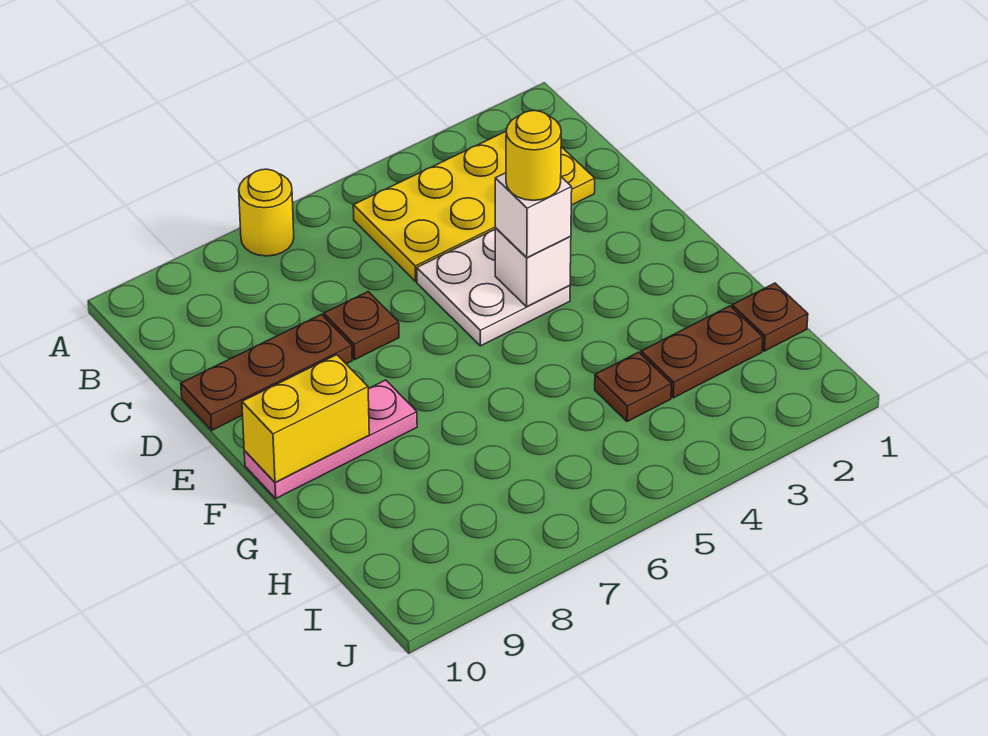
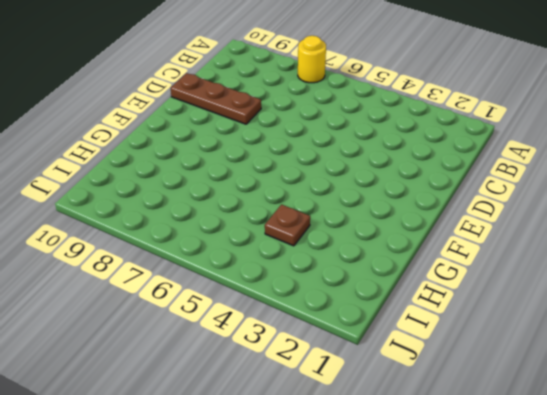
none -> yellow plate B2:C5 level 1
none -> white plate D4:E5 level 1
none -> brown plate D7 level 1

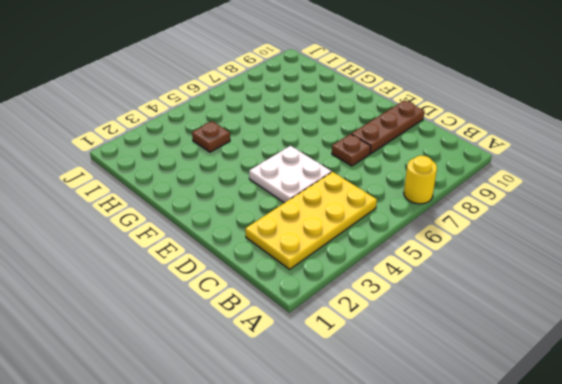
none -> pink plate F8:F10 level 1
none -> brown plate H1 level 1
none -> brown plate H2:H3 level 1

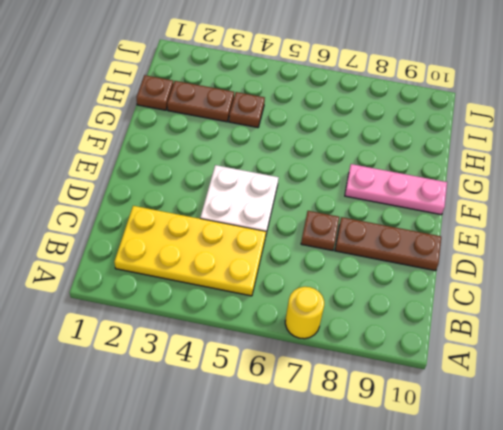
none -> white brick E4 level 2
none -> yellow brick F9:F10 level 2
none -> white brick E4 level 3

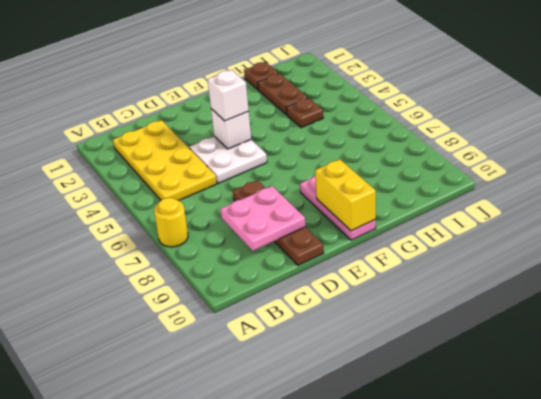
pink plate C8:D9 level 2 -> none
none -> yellow round brick E4 level 4

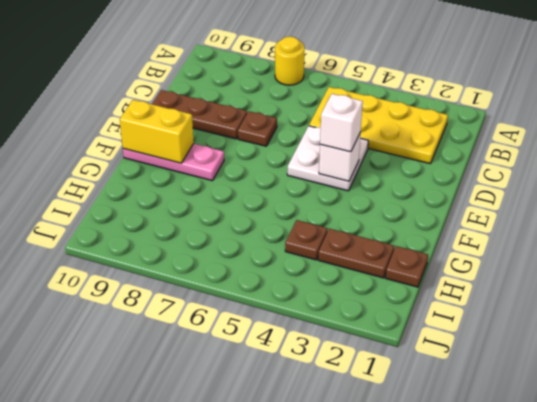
none -> yellow round brick E4 level 4

